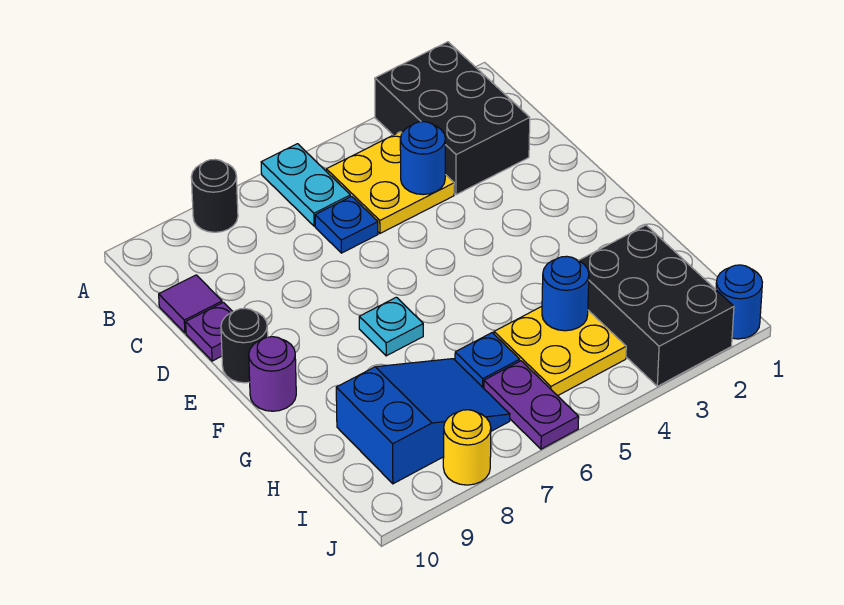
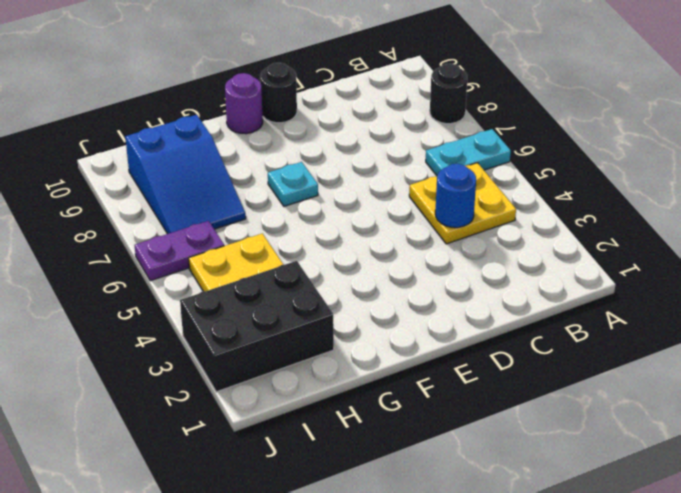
none -> black brick A2:C3 level 1
none -> blue plate C6 level 1
none -> purple tile C10 level 1

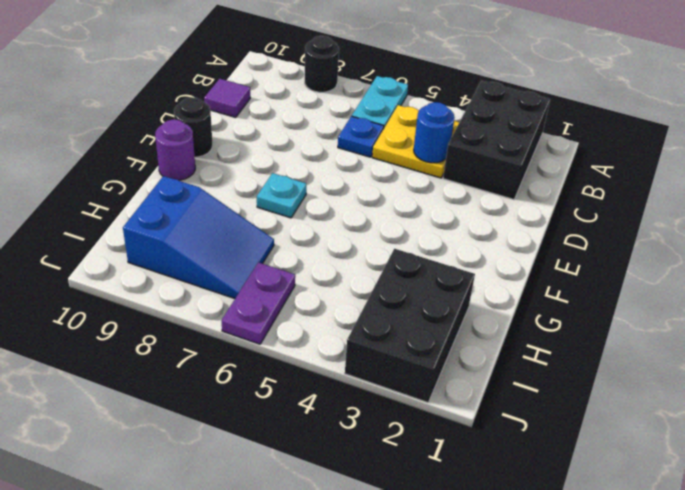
none -> purple plate D10 level 1
none -> yellow plate H4:I5 level 1
none -> blue plate H6 level 1

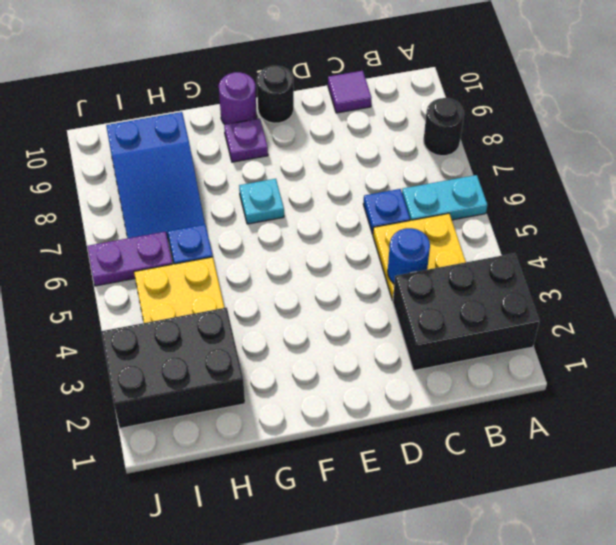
purple plate F9 level 1 -> purple plate D10 level 1
none -> blue round brick J1 level 1
none -> yellow round brick J8 level 1
none -> blue round brick H4 level 2

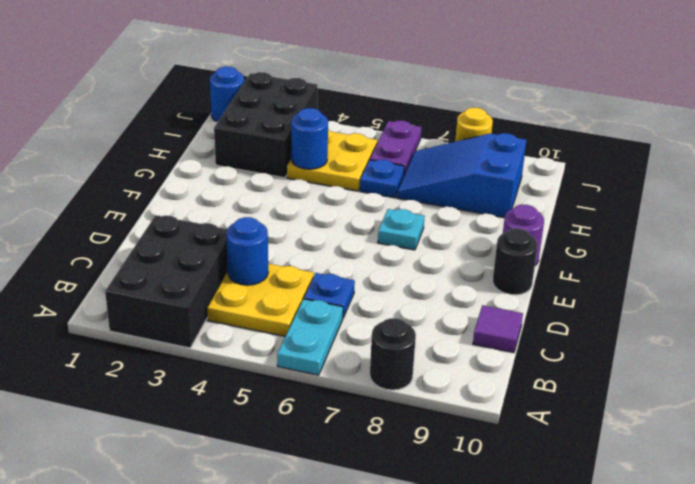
none -> purple plate D10 level 1

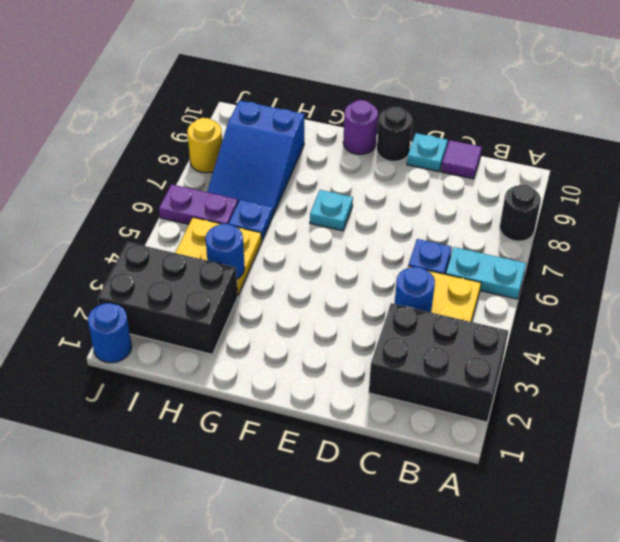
cyan plate D10 level 1 -> purple plate D10 level 1

